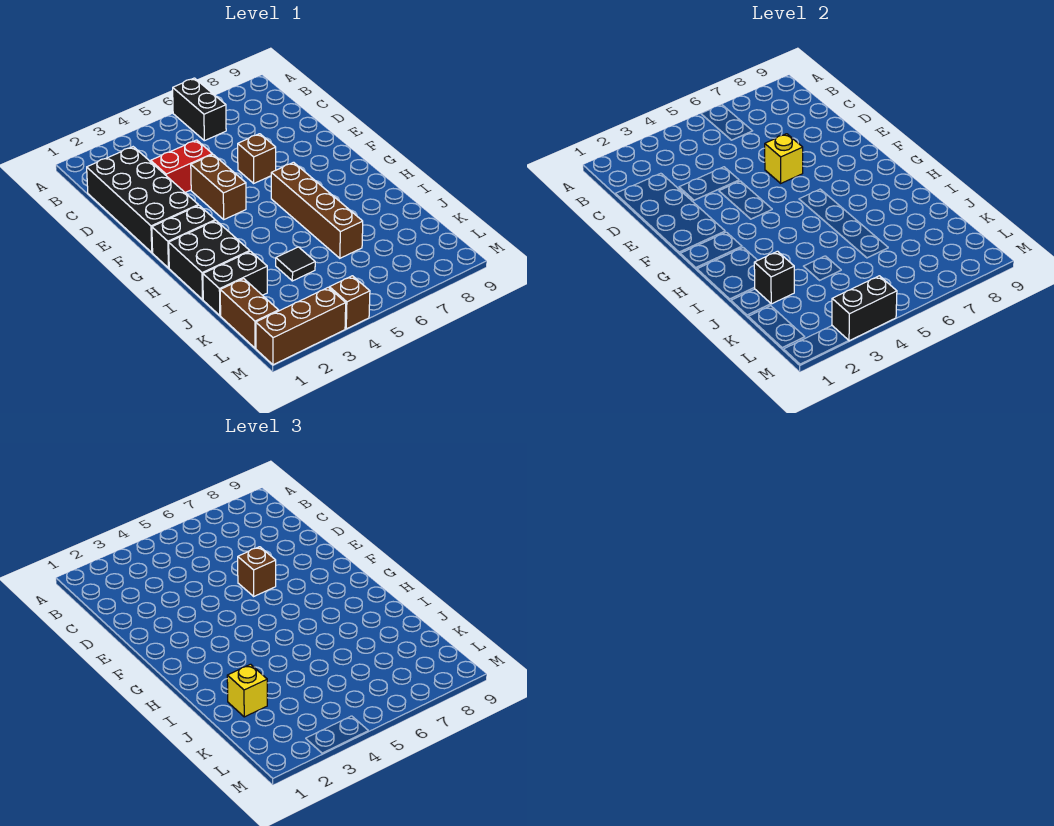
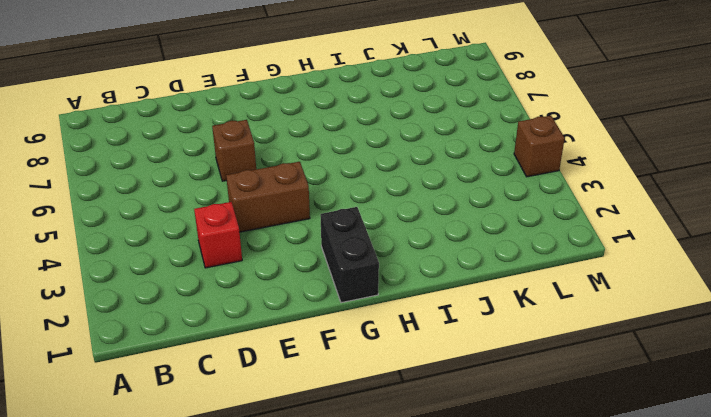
red brick D3 level 1 -> red brick D3:D4 level 1
none -> black brick A6:B6 level 1
none -> black brick C1:F2 level 1
none -> brown brick G6:J6 level 1

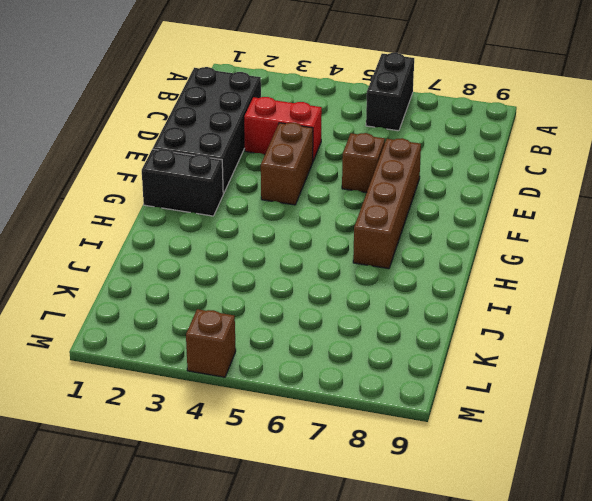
brown brick E7:H7 level 1 -> brown brick G6:J6 level 1
none -> black brick H1:I2 level 1
none -> black brick J1:J2 level 1
none -> black tile J4 level 1

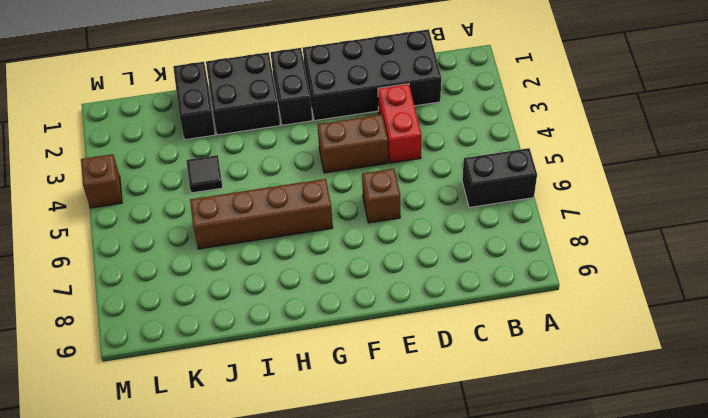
none -> brown brick K1:L1 level 1
none -> brown brick M1:M3 level 1
none -> yellow brick E6 level 2

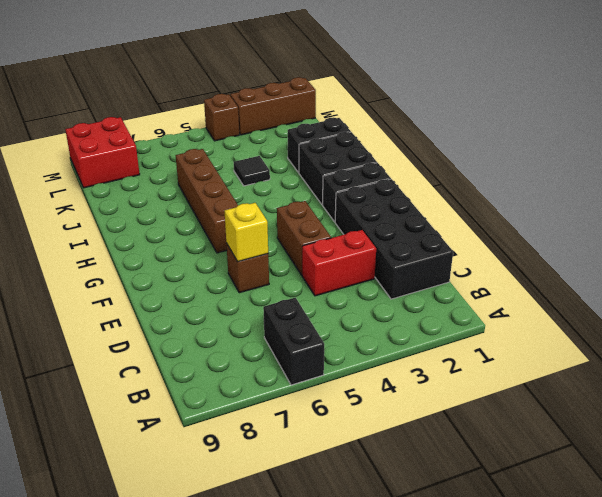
red brick L8:M9 level 1 -> none
none -> brown brick K1:L1 level 1
none -> black brick J2 level 2
none -> black brick M3:M4 level 2

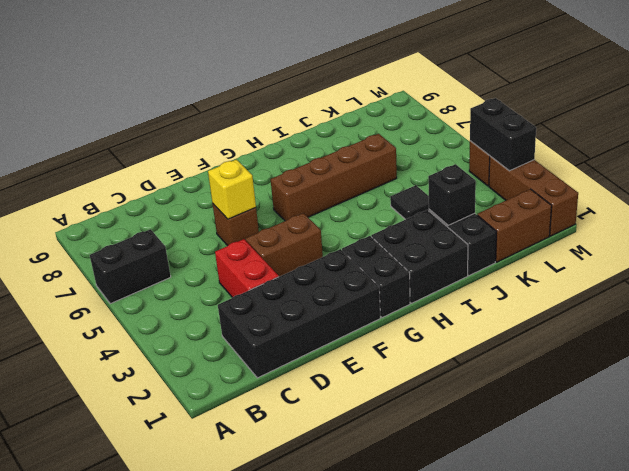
none -> brown brick E6 level 3
none -> yellow brick J2 level 3

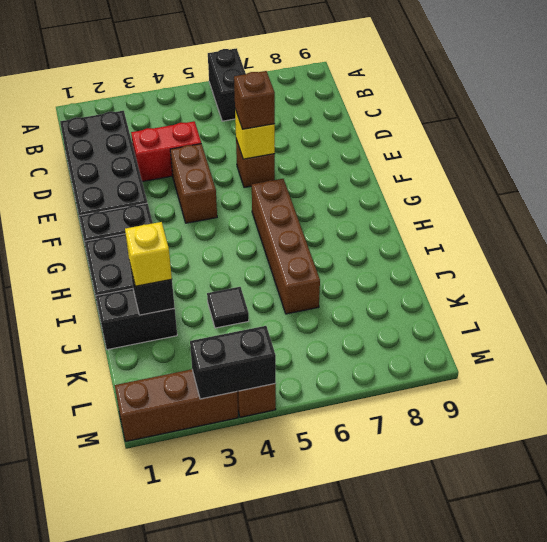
none -> brown brick K1:L1 level 1

